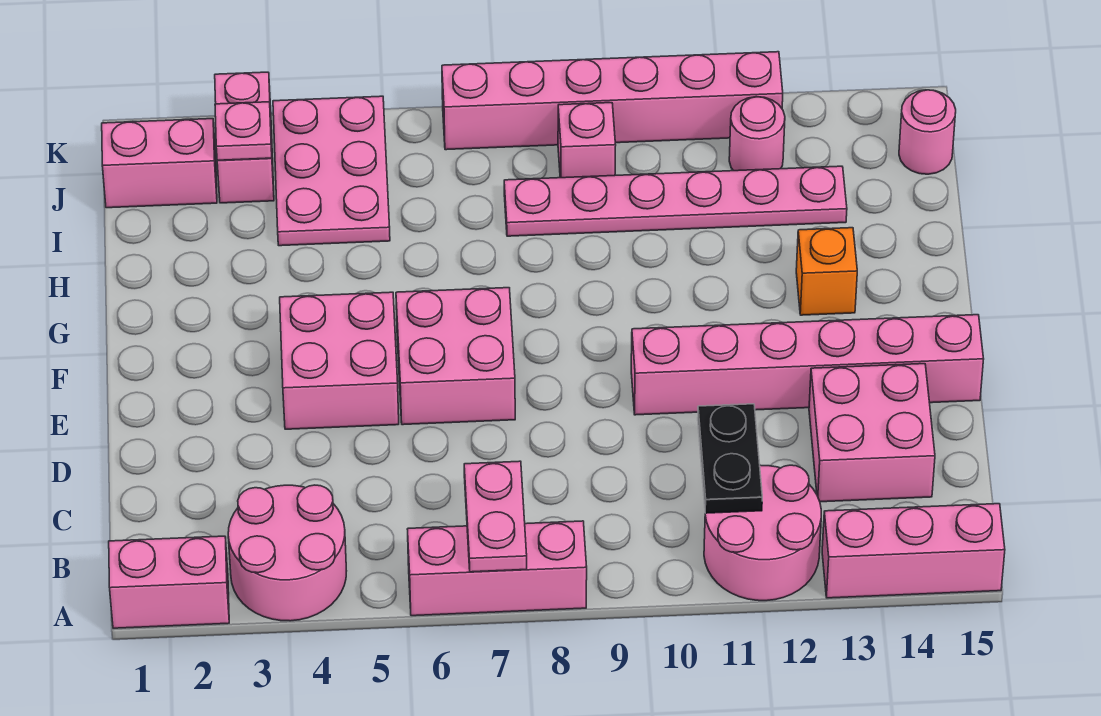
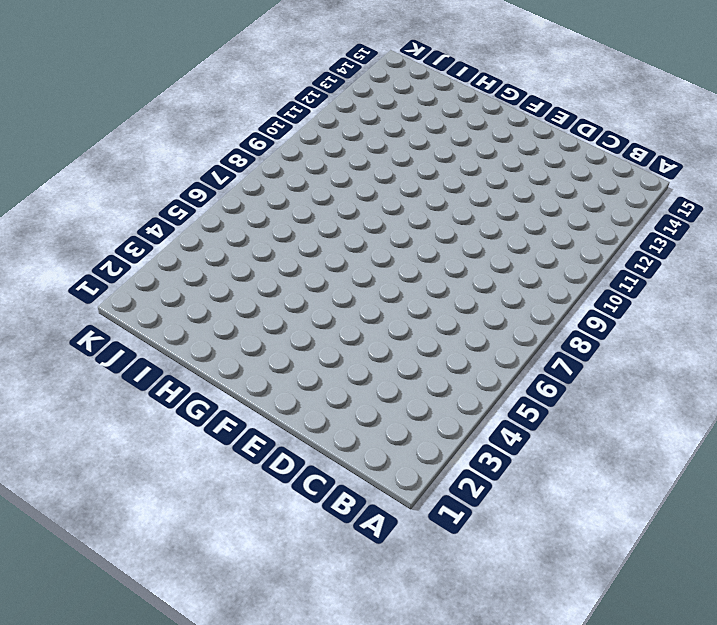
none -> pink brick A1:A2 level 1
none -> pink round brick A3:B4 level 1
none -> pink brick A6:A8 level 1

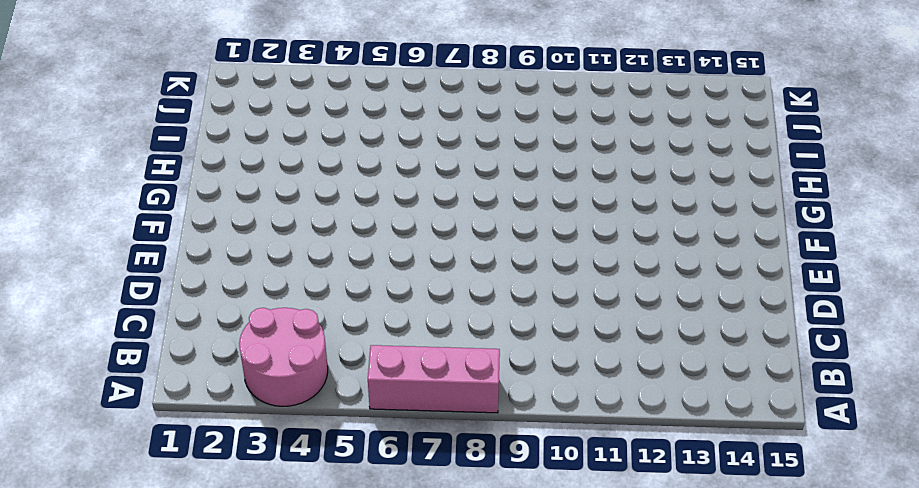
none -> pink brick A1:A2 level 1
none -> pink round brick A11:B12 level 1
none -> pink brick A13:A15 level 1

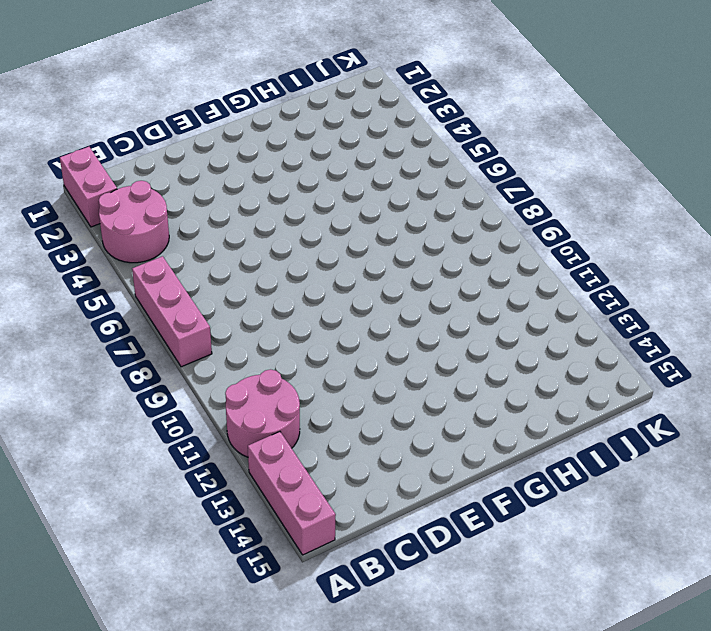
none -> pink brick C13:D14 level 1
none -> pink brick E4:F5 level 1
none -> pink brick E6:F7 level 1

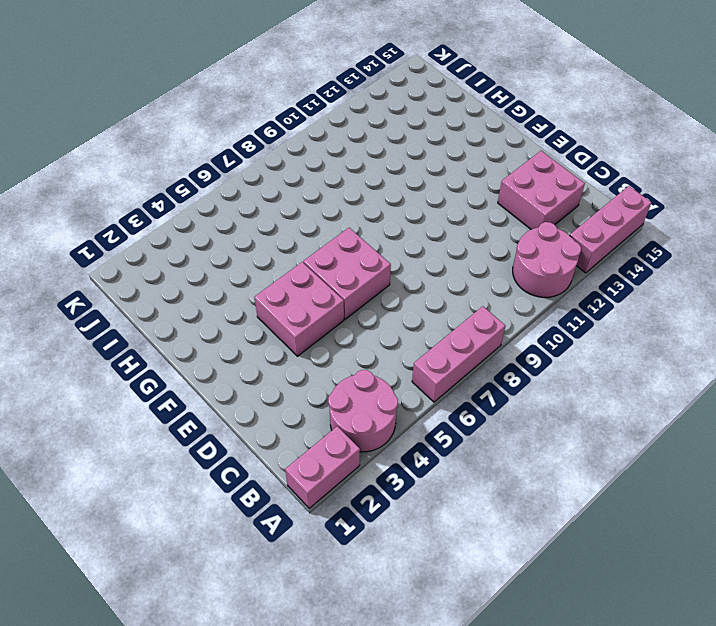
none -> pink brick E10:E15 level 1
none -> orange brick G13 level 1
none -> pink plate I4:K5 level 1

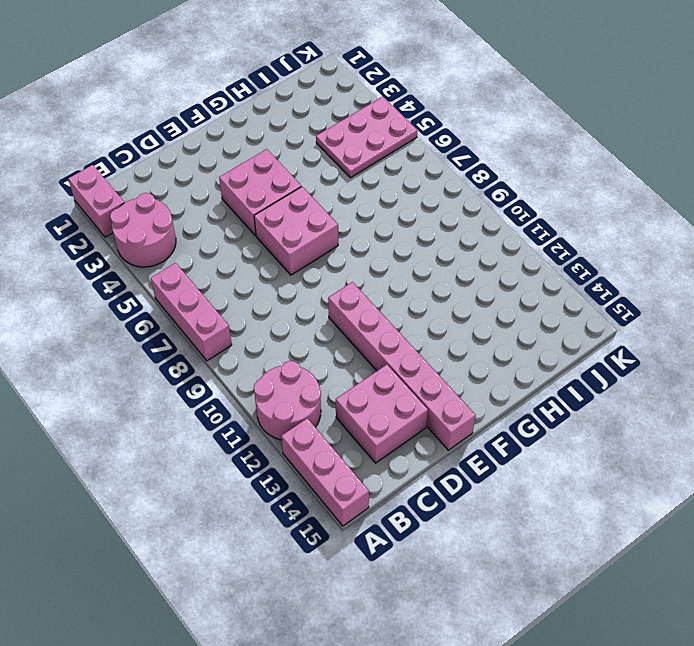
none -> orange brick G13 level 1
none -> pink plate I8:I13 level 1
none -> pink brick J1:J2 level 1

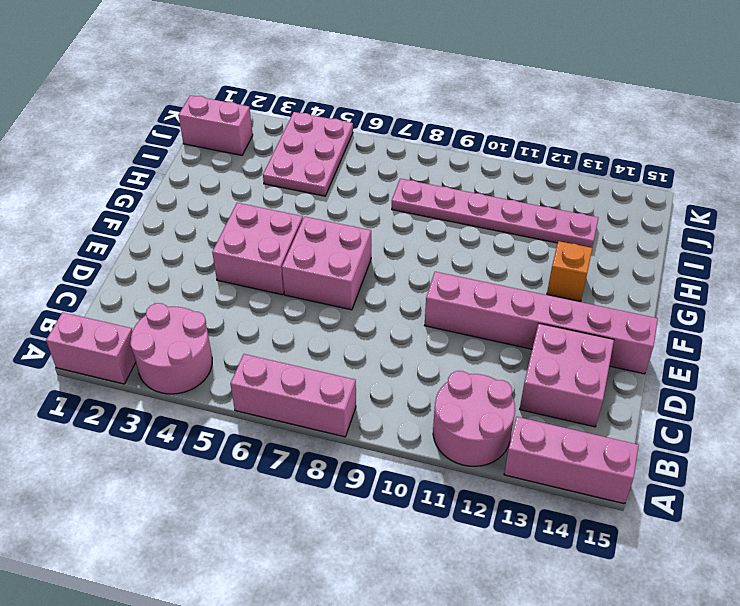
none -> pink brick J3:K3 level 1
none -> pink brick J9 level 1
none -> pink round brick J12 level 1

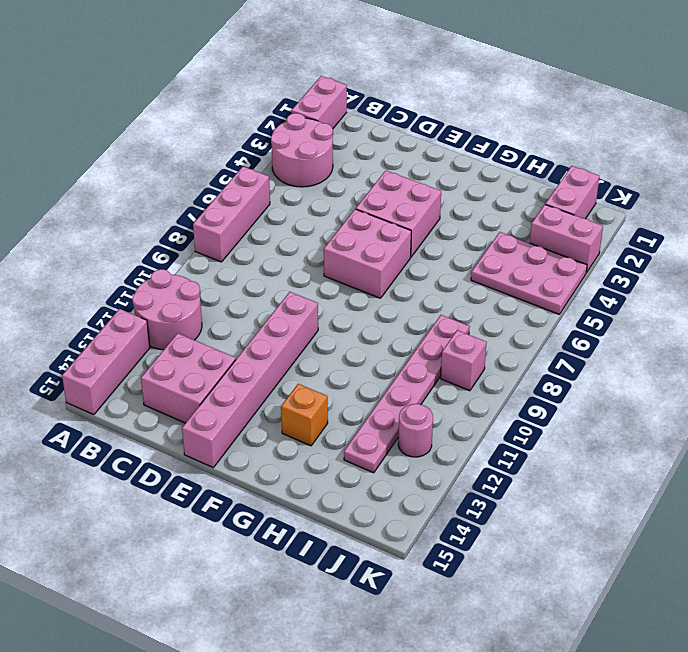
none -> pink round brick J15 level 1
none -> pink brick K7:K12 level 1
none -> pink plate A7:B7 level 2

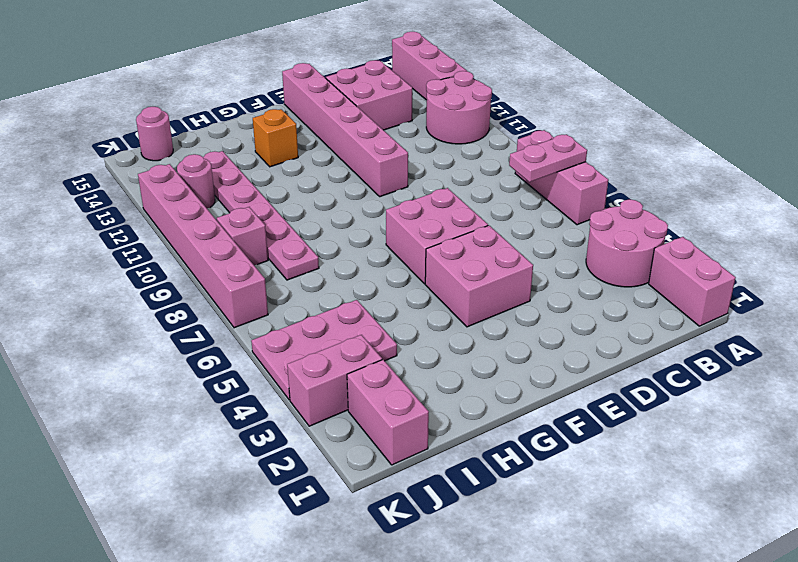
none -> black plate B11:C11 level 2
none -> pink plate J3 level 2

